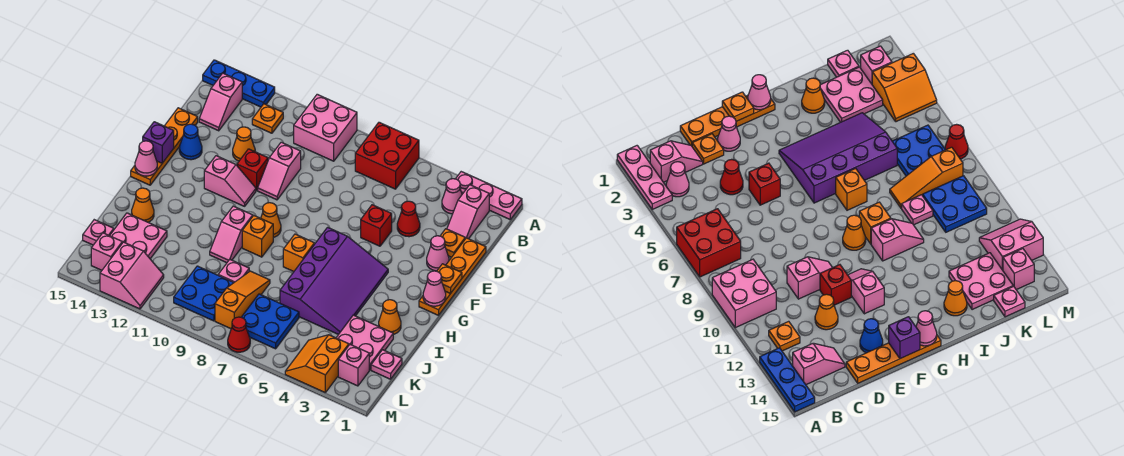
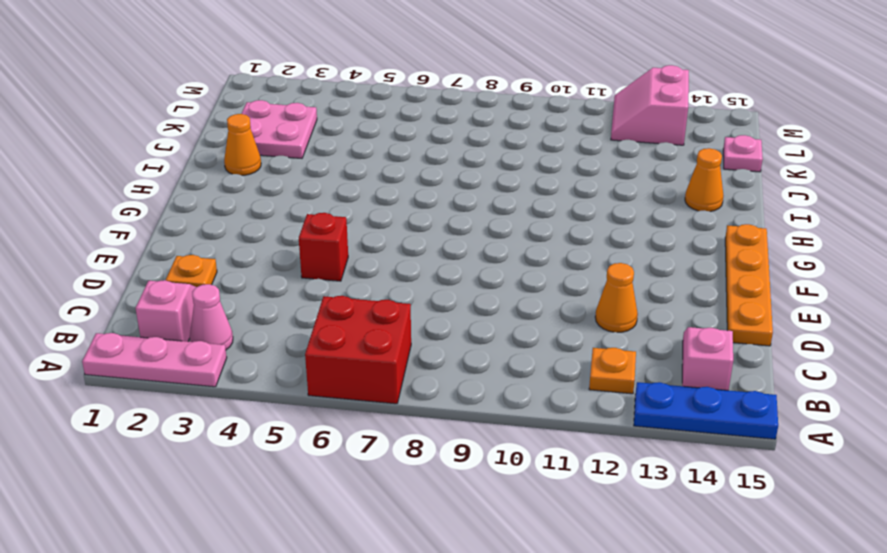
none -> pink brick A9:B10 level 1
none -> orange plate D1:G1 level 1
none -> red cone D4 level 1
none -> pink slope D10:E10 level 1 top D

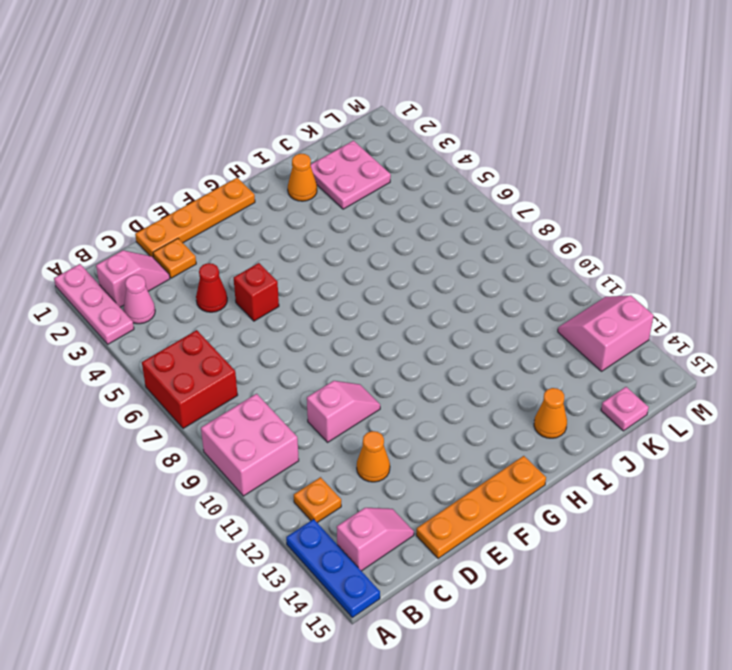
none -> pink cone E2 level 1
none -> red brick E11 level 1
none -> blue cone E14 level 1
none -> pink slope F11:F12 level 1 top 12

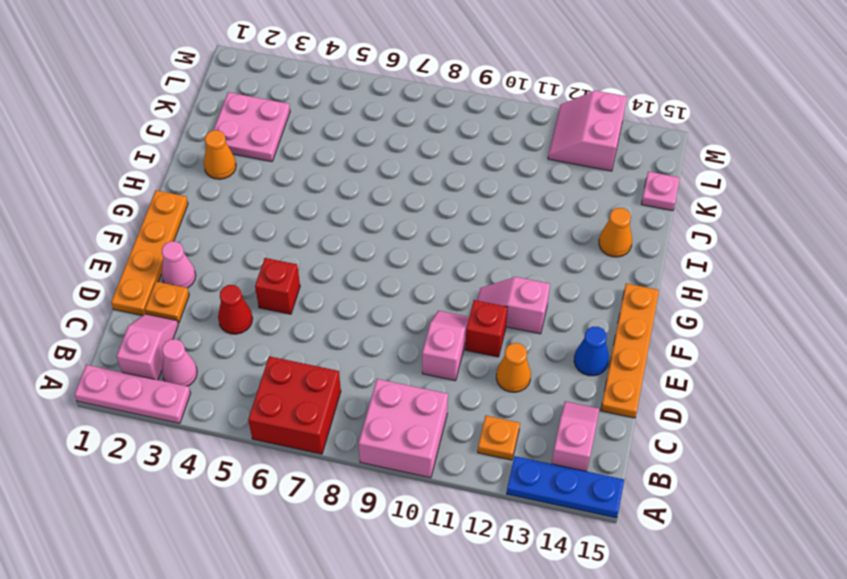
none -> purple slope G4:J6 level 1 top 6
none -> orange cone G9 level 1
none -> orange brick H7 level 1
none -> orange brick H9 level 1

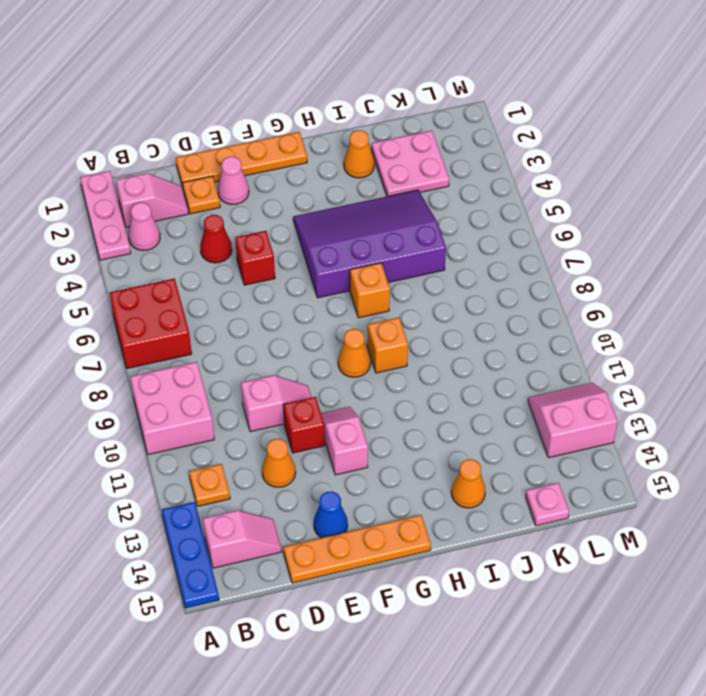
none -> pink slope H10:I10 level 1 top H
none -> orange slope J8:L8 level 1 top L
none -> pink plate J9 level 1
none -> pink plate J13:K14 level 1

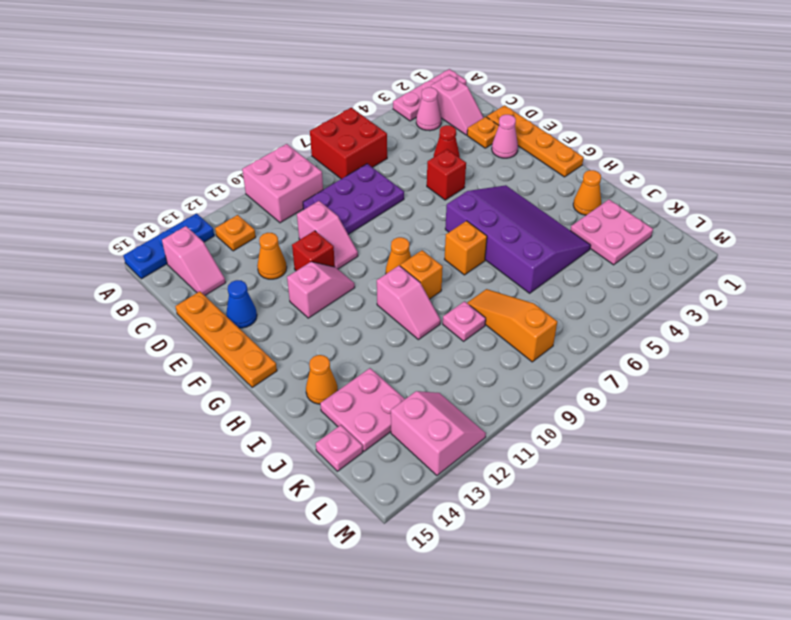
purple plate C7:D9 level 1 -> none
none -> pink plate K1 level 1
none -> blue plate K6:L7 level 1
none -> blue plate K9:L10 level 1
none -> pink brick L2 level 1

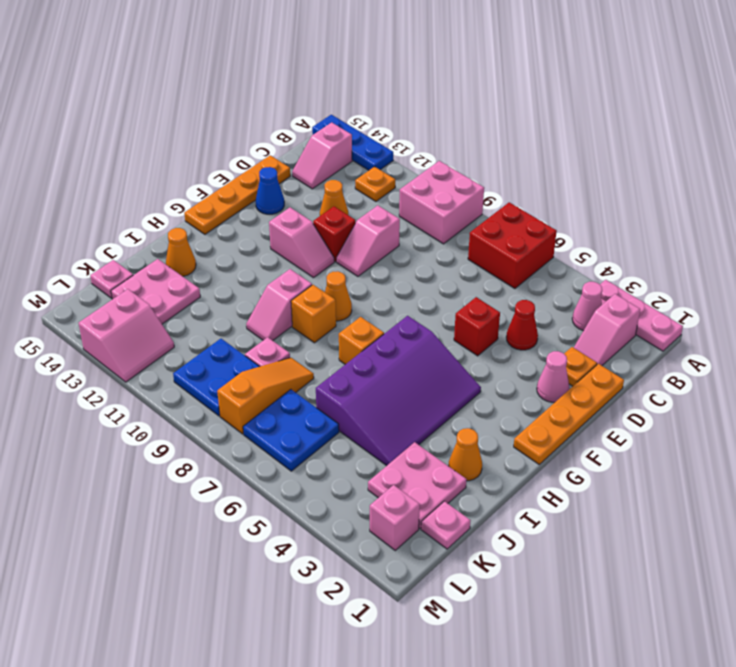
none -> orange slope L3:M4 level 1 top 3
none -> pink brick L14 level 1
none -> red cone M7 level 1
none -> orange plate F1 level 2

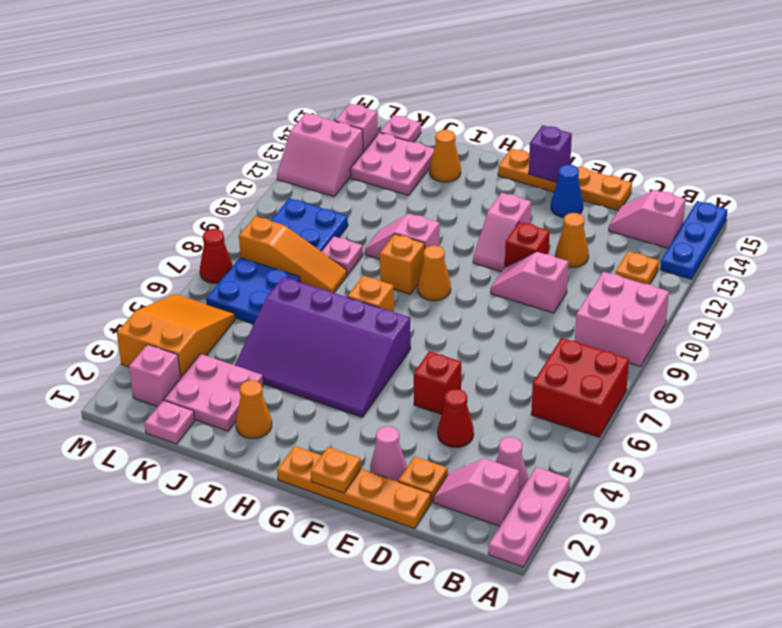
orange slope L3:M5 level 1 top 3 -> orange slope L3:M4 level 1 top 3
none -> pink cone G1 level 2
none -> pink cone G15 level 2

